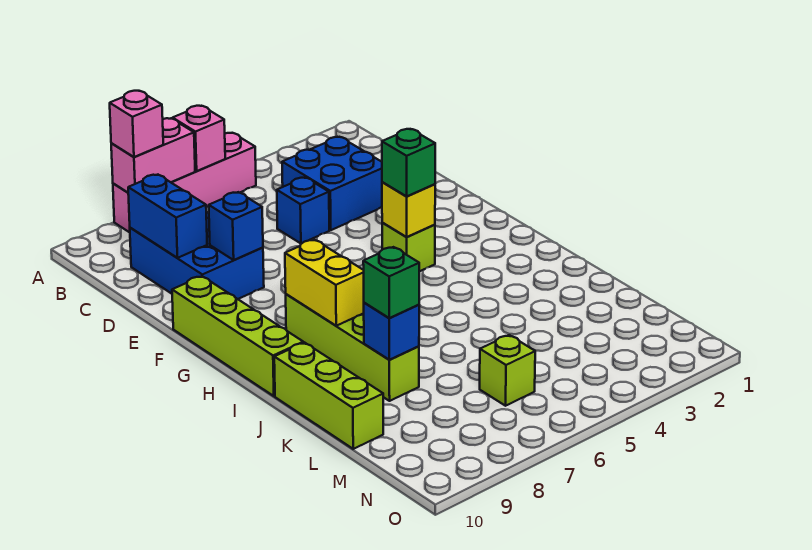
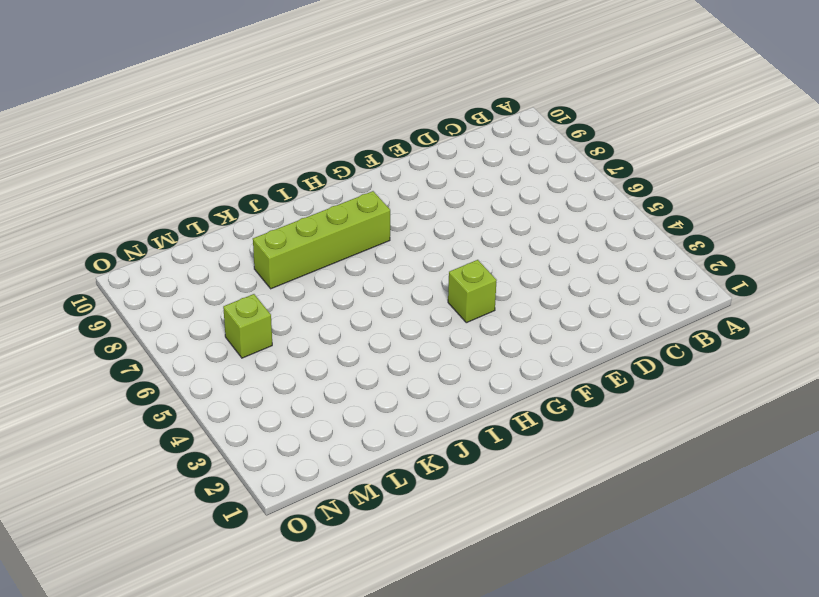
none -> pink brick A5:A8 level 1
none -> blue brick C3:D4 level 1
none -> blue brick C8:E9 level 1

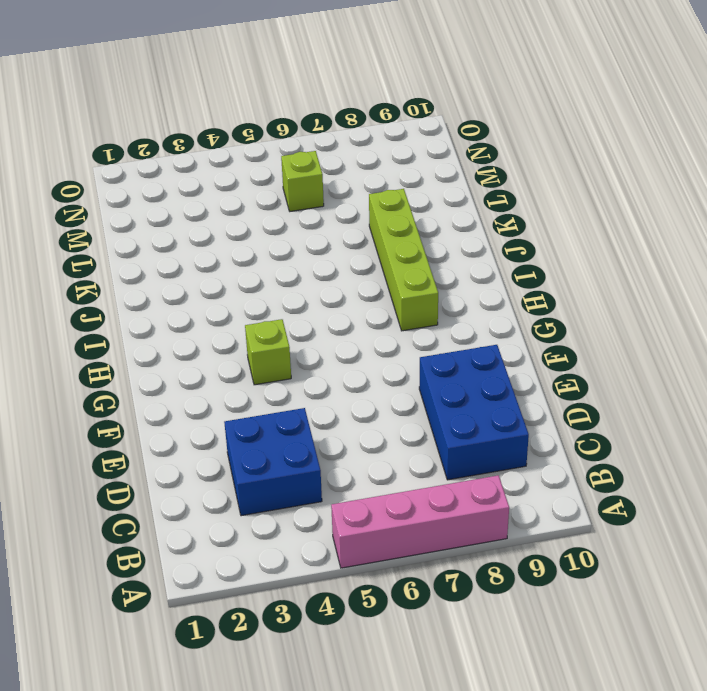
none -> blue brick D5 level 1
none -> lime brick F10:I10 level 1
none -> lime brick J10:L10 level 1

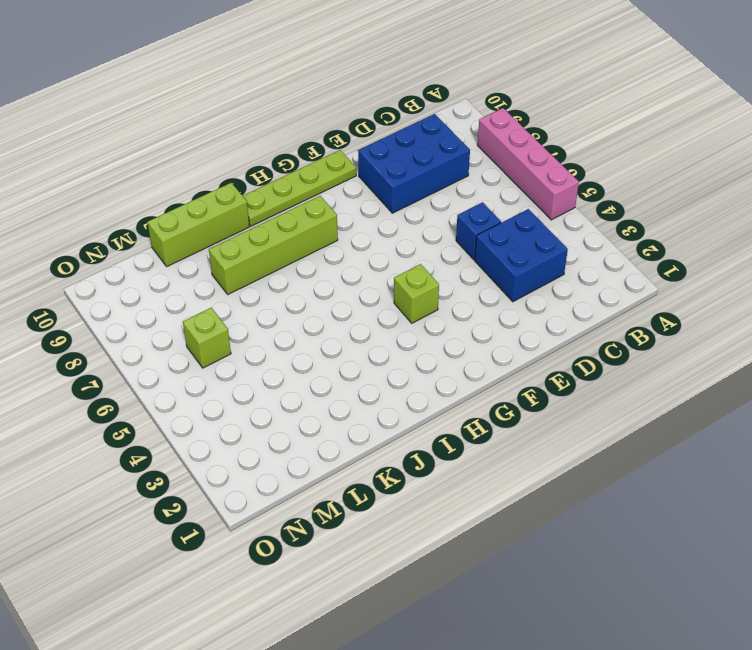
lime plate F10:I10 level 1 -> lime brick F10:I10 level 1
none -> pink brick A6 level 2
none -> pink brick A7:A8 level 2
none -> blue brick C9:D9 level 2

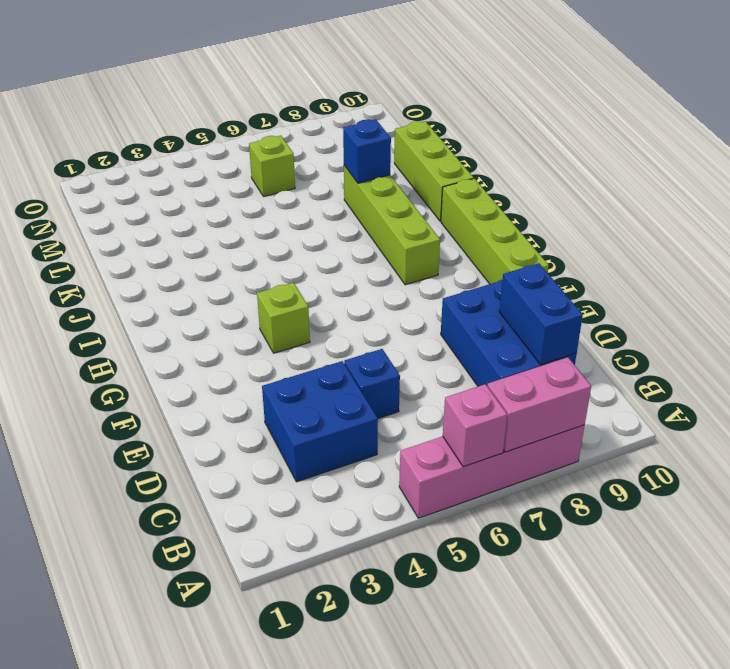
none -> blue brick E8 level 2
none -> yellow brick G4 level 2
none -> yellow brick H8:I8 level 2

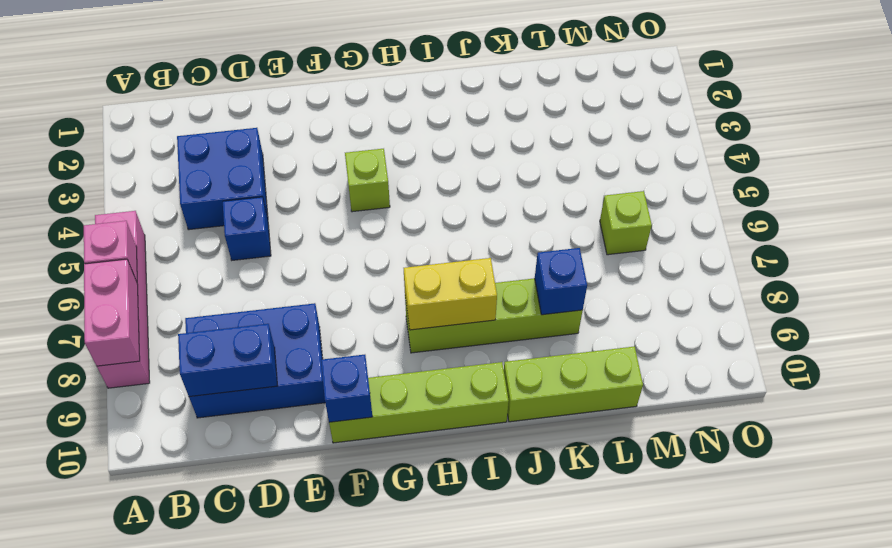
blue brick F10 level 2 -> blue brick E8 level 2
none -> yellow brick G4 level 2
none -> pink brick A8 level 3
none -> green brick G4 level 3

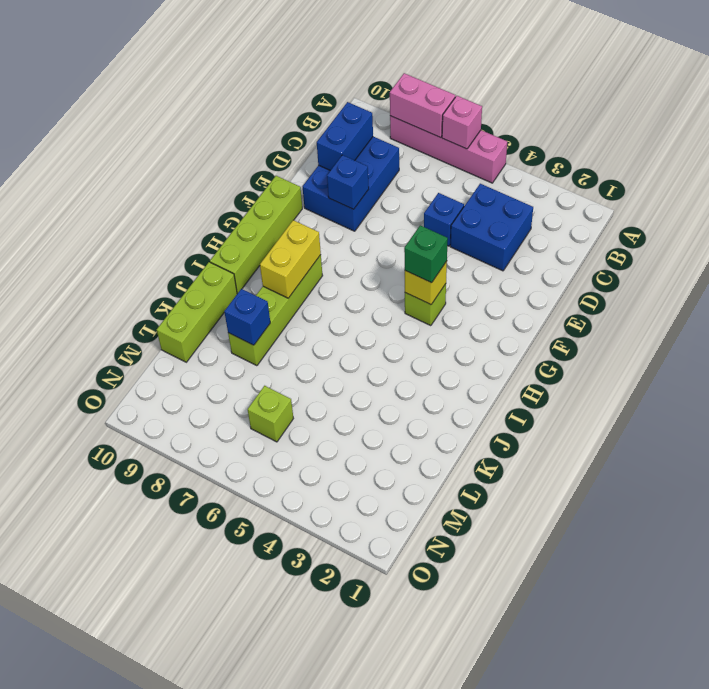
none -> pink brick A8 level 3
none -> green brick K8 level 3

